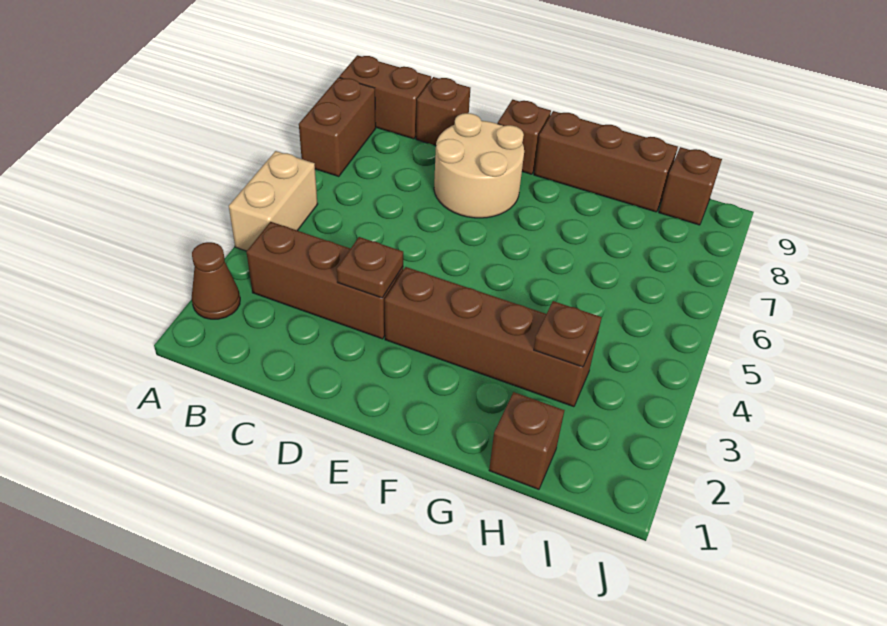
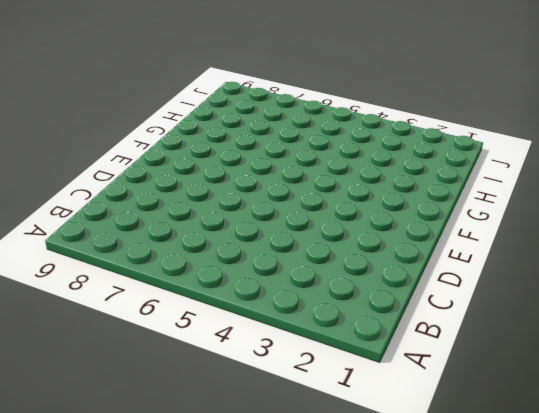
none -> brown cone A2 level 1
none -> tan brick A4:A5 level 1
none -> brown brick A7:A8 level 1

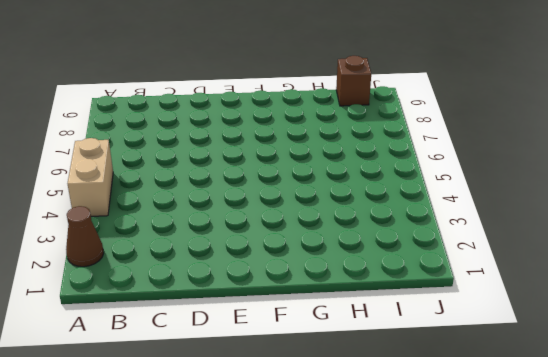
none -> brown brick A7:A8 level 1
none -> brown brick A9:B9 level 1
none -> brown brick B3:D3 level 1

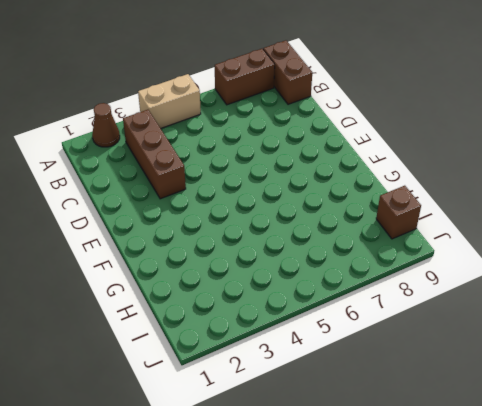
none -> brown brick C9 level 1
none -> tan round brick D7:E8 level 1
none -> brown brick E3:H3 level 1

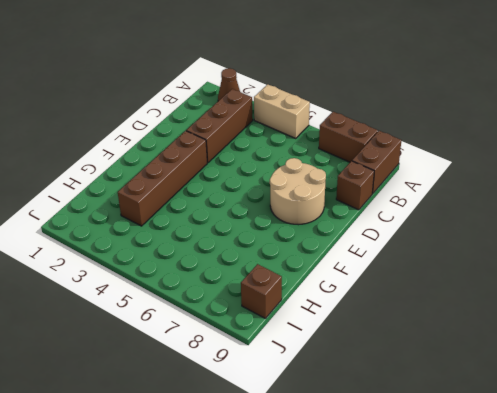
none -> brown brick E9 level 1
none -> brown brick F9:H9 level 1
none -> brown brick H1 level 1

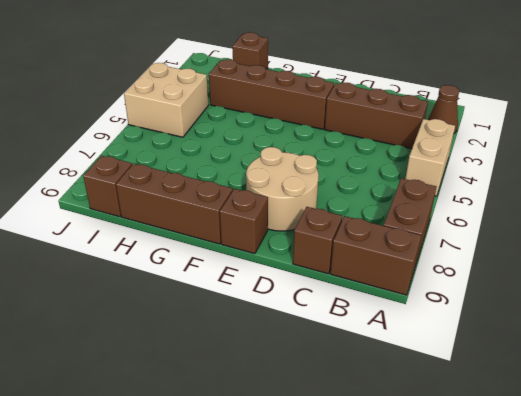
tan brick I4:J5 level 1 -> none
none -> brown plate D3 level 2
none -> brown plate H3 level 2

